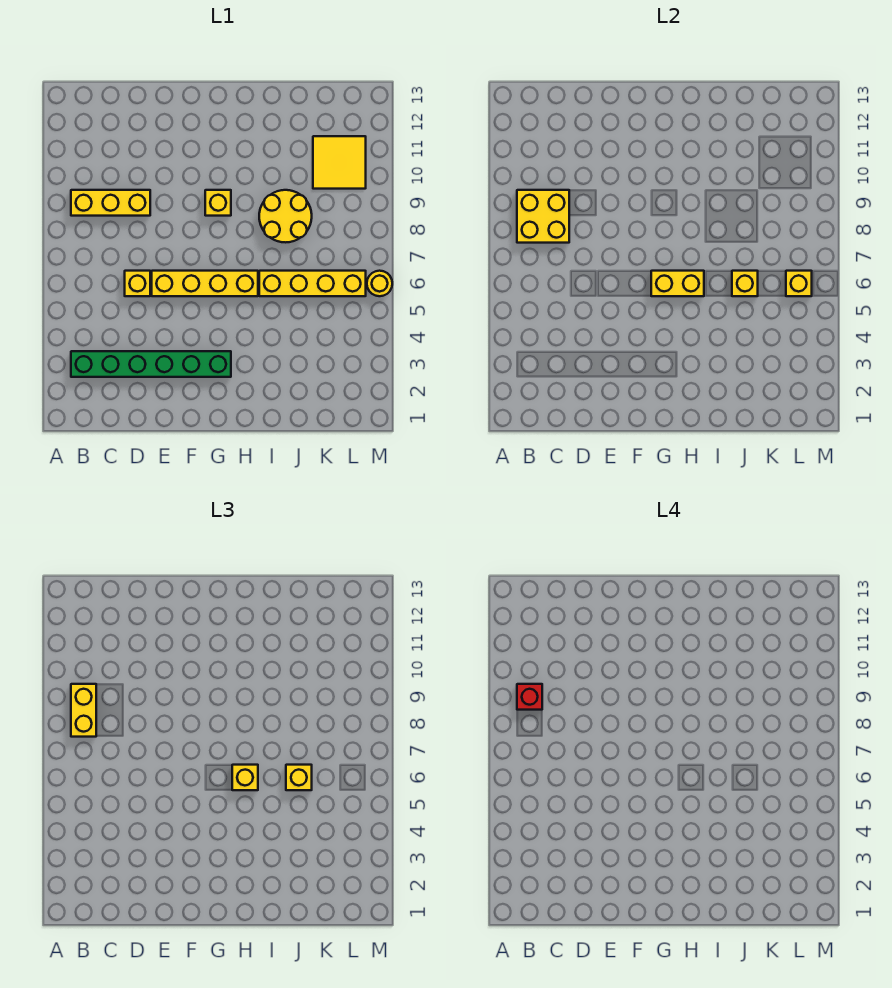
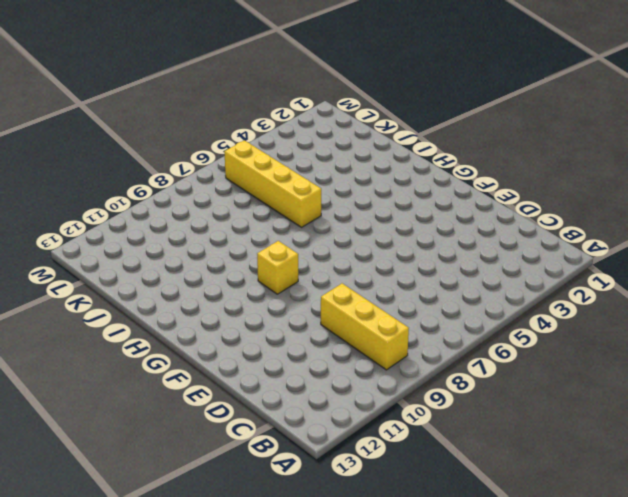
none -> green brick B3:G3 level 1
none -> yellow brick D6 level 1
none -> yellow brick E6:H6 level 1

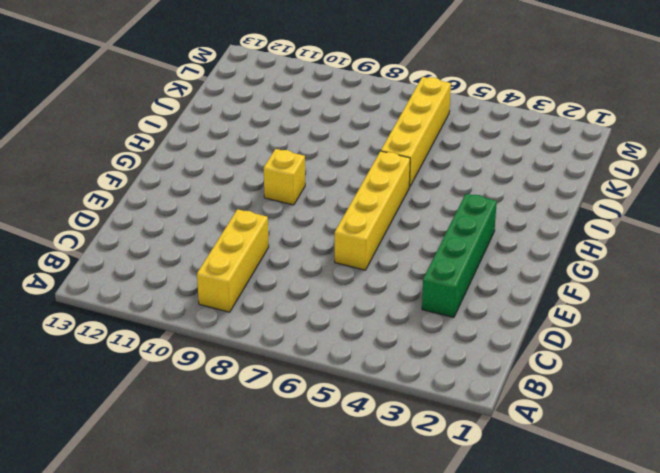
green brick D3:G3 level 1 -> green brick B3:G3 level 1
none -> yellow brick D6 level 1
none -> yellow round brick I8:J9 level 1
none -> yellow tile K10:L11 level 1

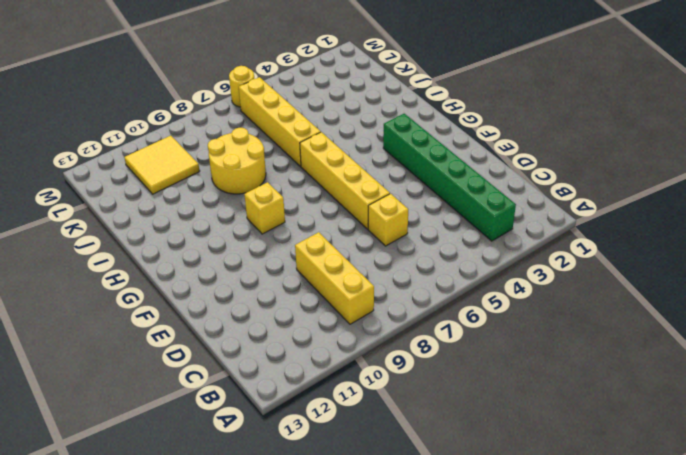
none -> yellow brick B8:C9 level 2
none -> yellow brick G6:H6 level 2
none -> yellow brick J6 level 2

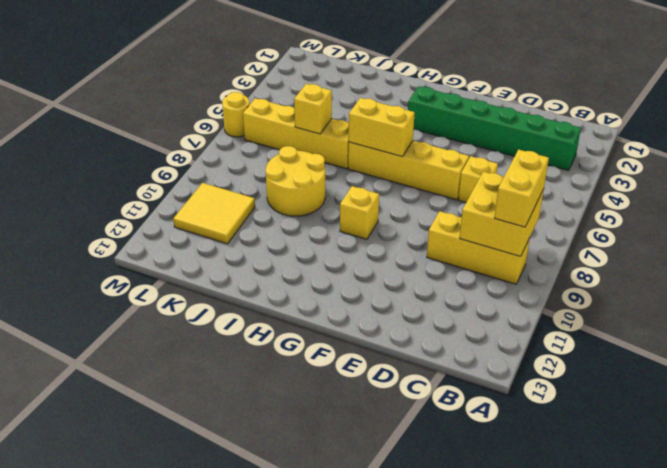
none -> yellow brick L6 level 2
none -> yellow brick H6 level 3
none -> yellow brick J6 level 3

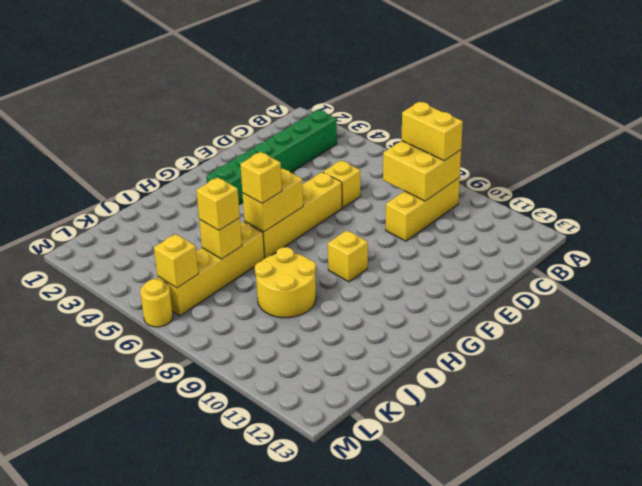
none -> yellow tile K10:L11 level 1
none -> red brick B9 level 4

